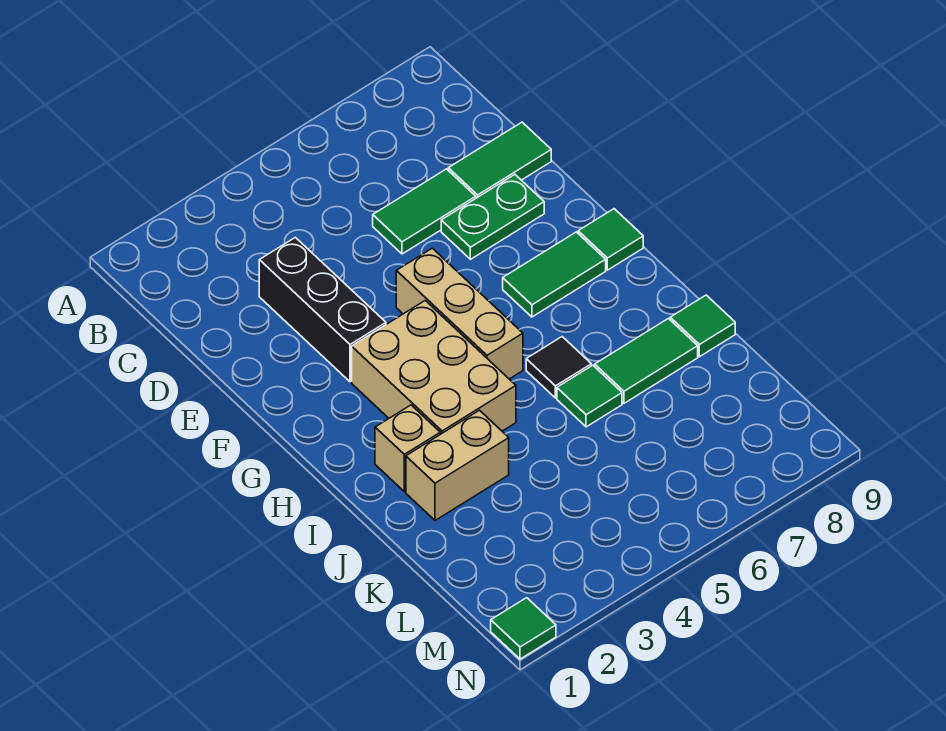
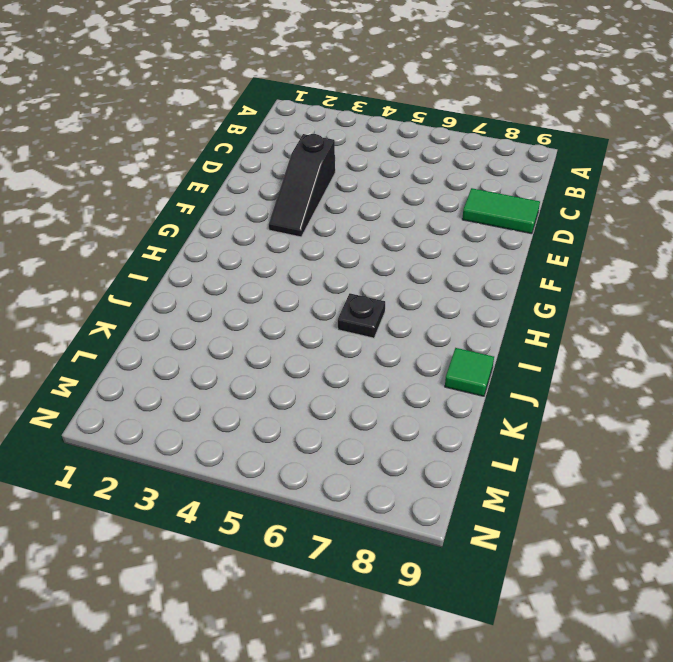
black slope D3:F3 level 1 top D -> black brick D3:F3 level 1
black plate I6 level 1 -> black tile I6 level 1
none -> green tile D6:D7 level 1
none -> green plate E7:E8 level 1
none -> tan brick F5:H5 level 1

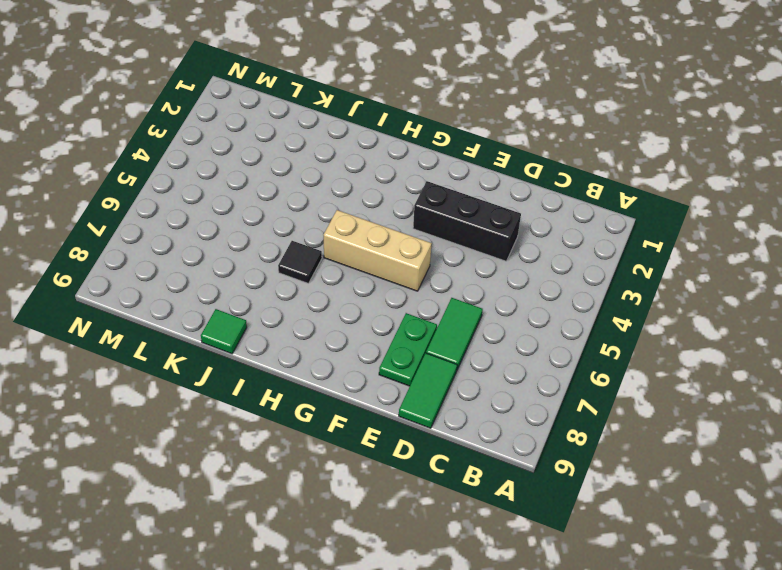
none -> tan brick G3:I4 level 1
none -> green tile G7:G8 level 1
none -> green tile G9 level 1

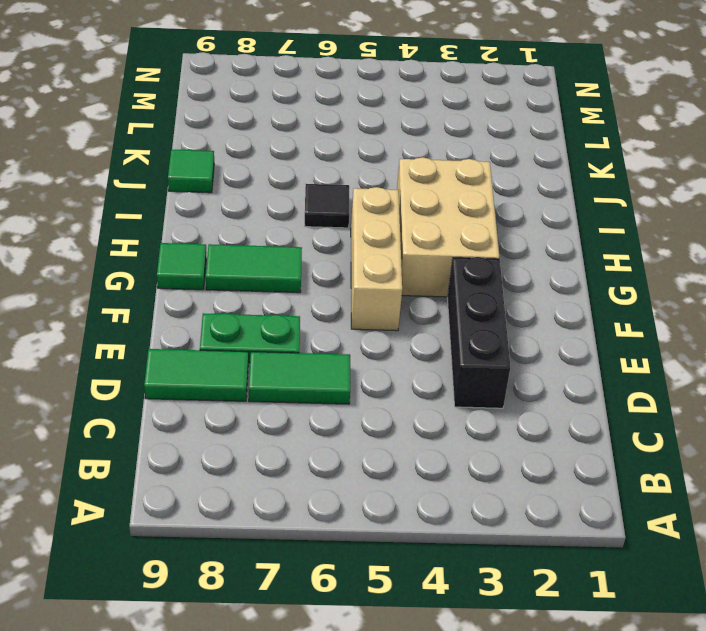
none -> tan brick I2 level 1
none -> tan brick J2:J3 level 1
none -> green tile J6 level 1

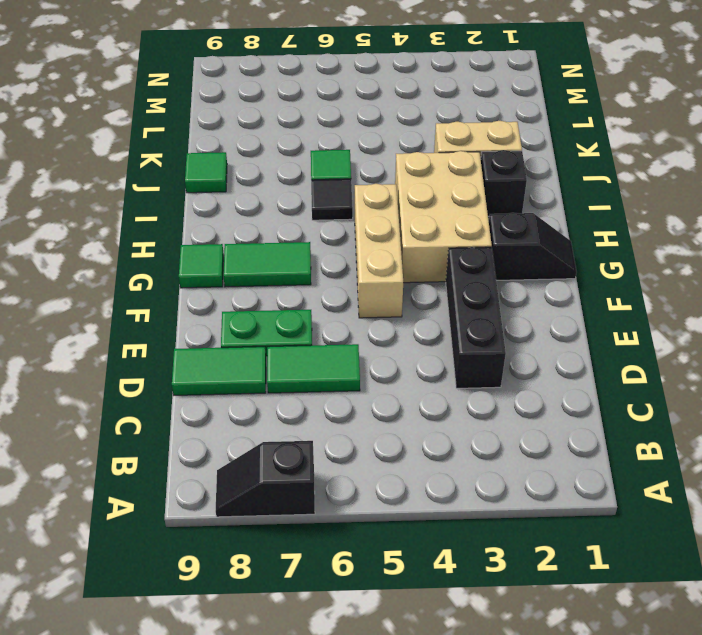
black slope A7:A8 level 1 top 7 -> none
black slope G1:G2 level 1 top 2 -> none
black brick I2 level 1 -> tan brick I2 level 1
none -> green tile J7:J8 level 1
none -> green tile N1 level 1

